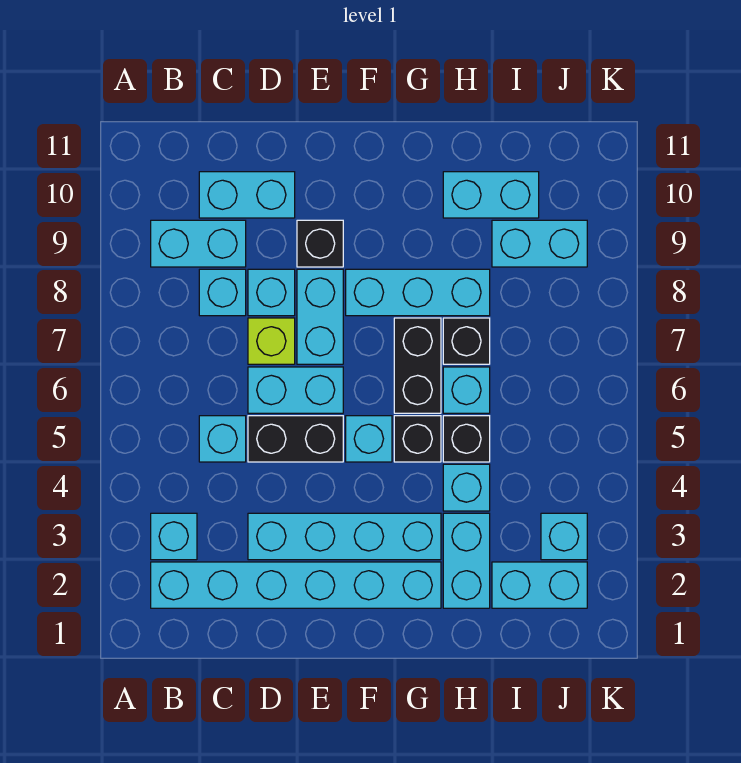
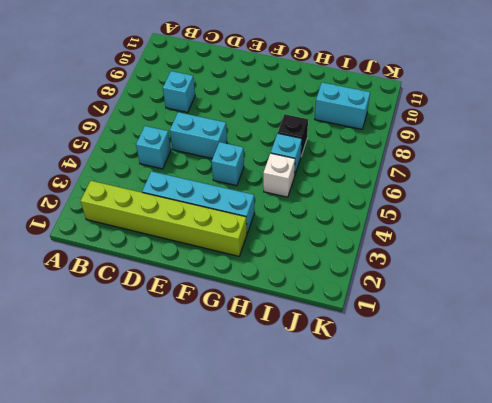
lime brick B2:G2 level 1 -> cyan brick B2:G2 level 1
white brick H5 level 1 -> black brick H5 level 1
none -> cyan brick B3 level 1
none -> cyan brick B9:C9 level 1
none -> cyan brick C10:D10 level 1

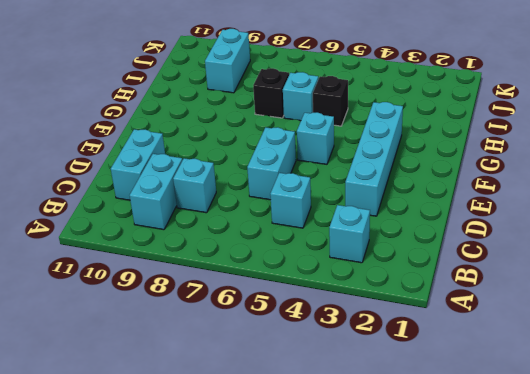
none -> cyan brick B2:G2 level 1
none -> black brick D5:E5 level 1
none -> lime brick D7 level 1

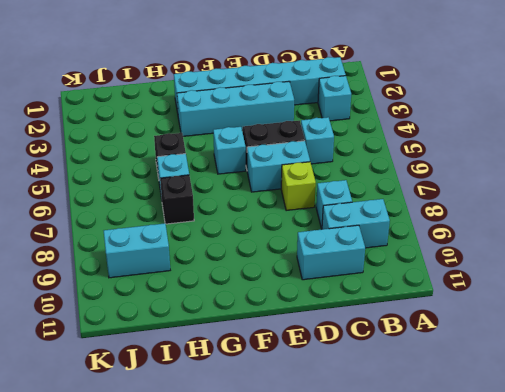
none -> cyan brick D8 level 1
none -> cyan brick E7:E8 level 1
none -> black brick E9 level 1

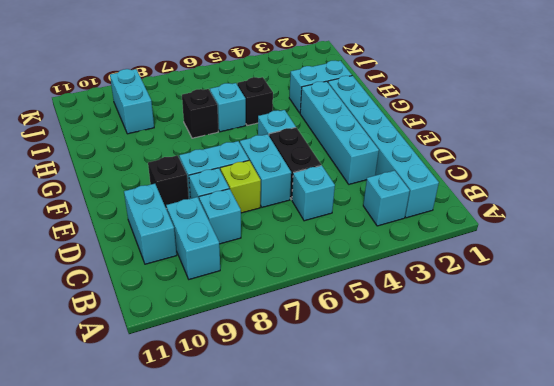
none -> cyan brick F8:H8 level 1
none -> black brick G5 level 1
none -> black brick G6:G7 level 1

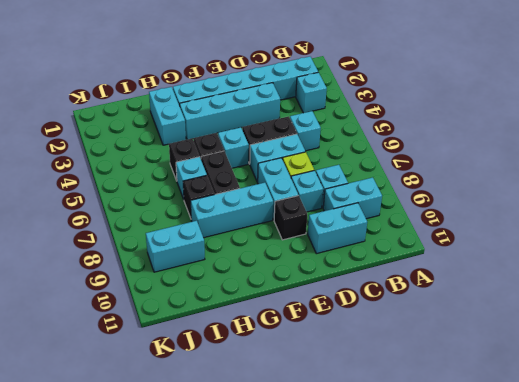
none -> cyan brick H4 level 1
none -> cyan brick H10:I10 level 1
none -> cyan brick I2:J2 level 1

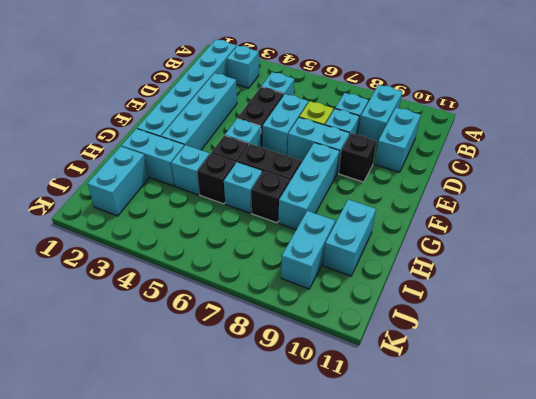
none -> cyan brick J3 level 1

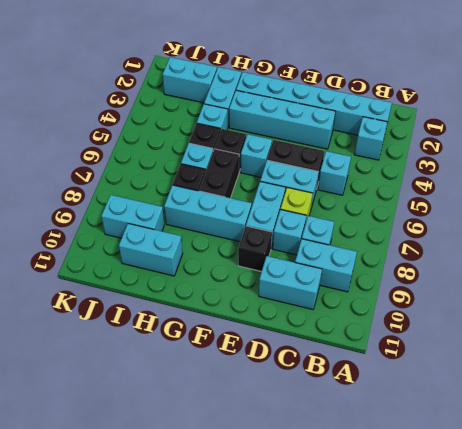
none -> cyan brick J3 level 1

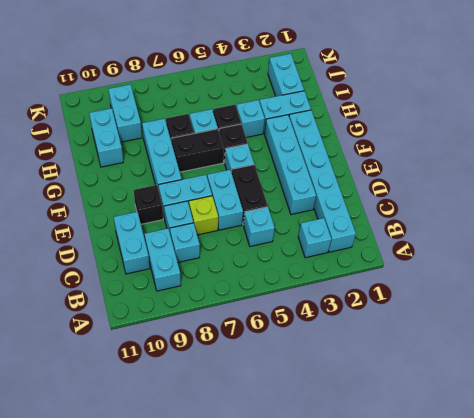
none -> cyan brick J3 level 1

